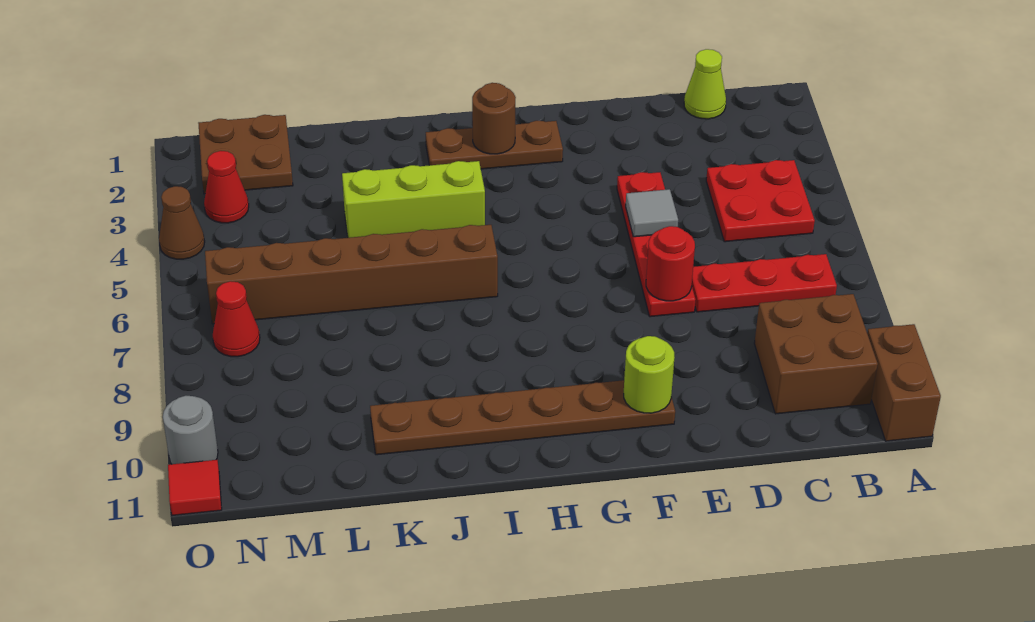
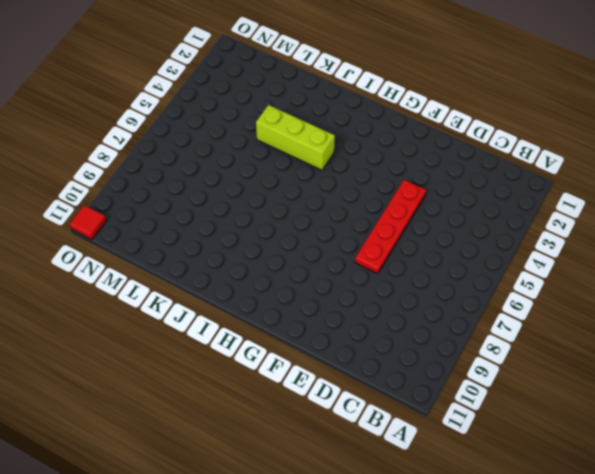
none -> brown brick A10:A11 level 1
none -> red plate B4:C5 level 1
none -> red plate B7:D7 level 1

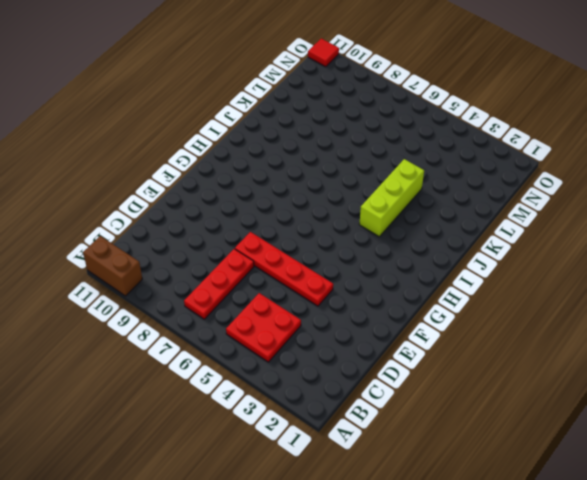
none -> brown brick B9:C10 level 1
none -> lime cone C1 level 1
none -> brown plate F10:K10 level 1

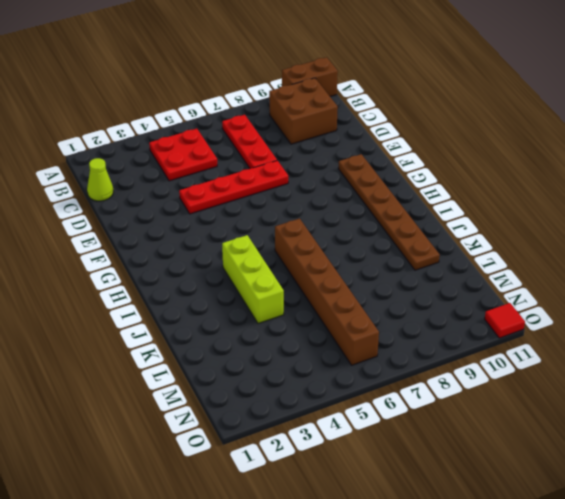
none -> brown plate G2:I2 level 1
none -> brown plate M1:N2 level 1
none -> red cone N3 level 1

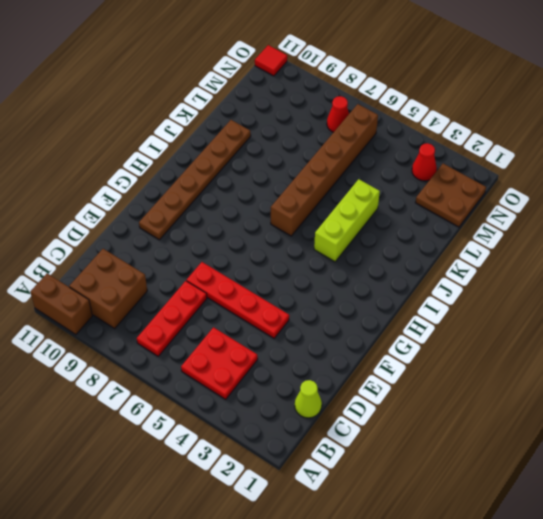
none -> brown plate G2:I2 level 1
none -> brown cone O4 level 1
none -> grey round brick O10 level 1

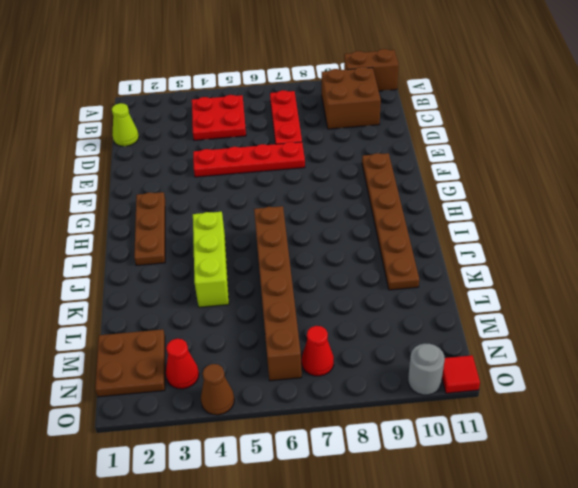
none -> grey tile E5 level 2
none -> red round brick E7 level 2
none -> lime round brick F10 level 2

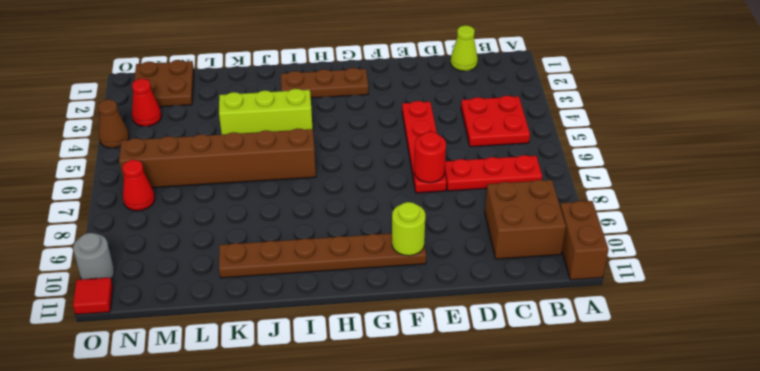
none -> grey tile E5 level 2
none -> brown round brick H2 level 2

